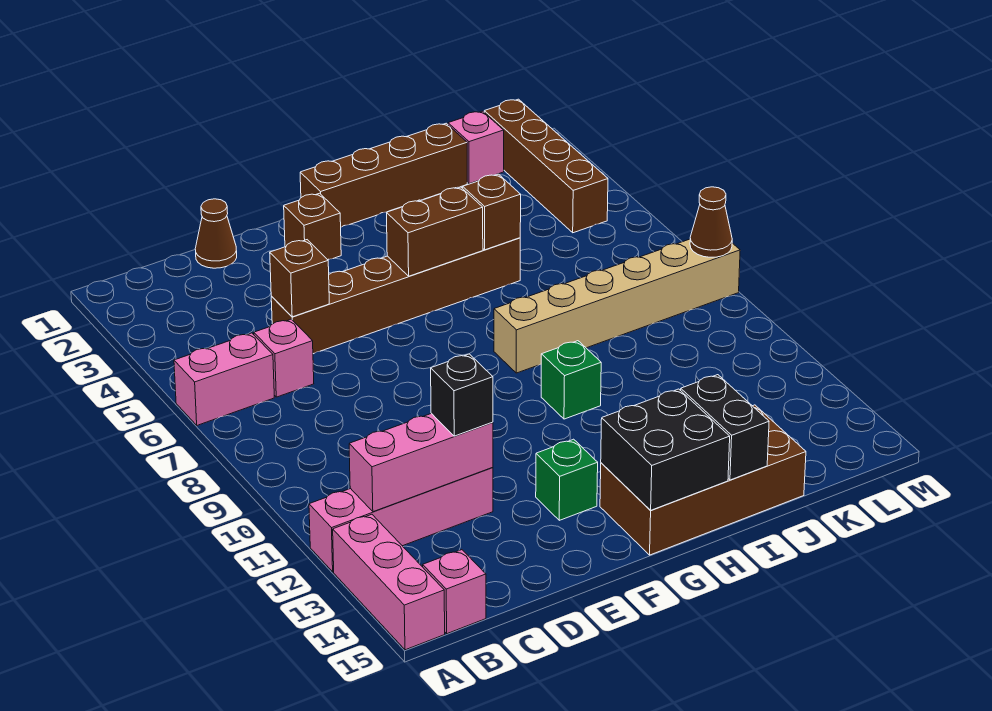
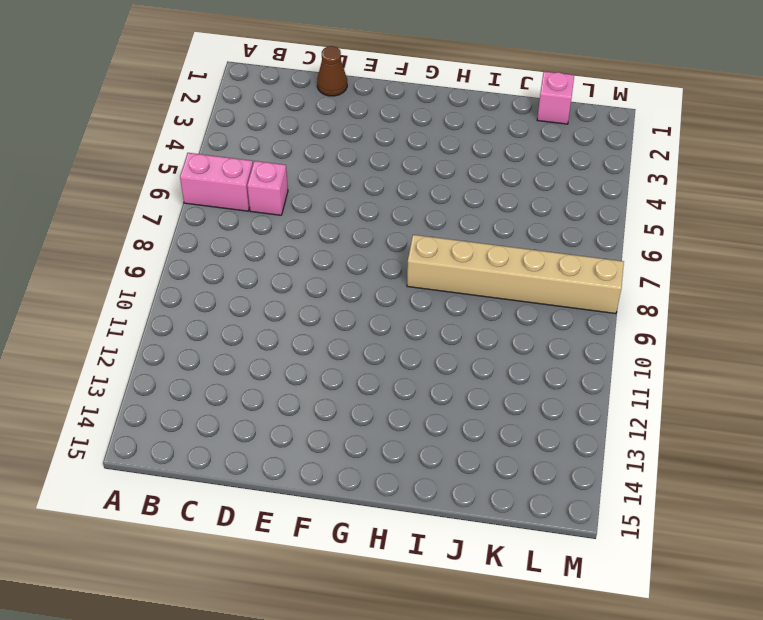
none -> pink brick A12:D12 level 1
none -> pink brick A13:A15 level 1
none -> pink brick B15 level 1

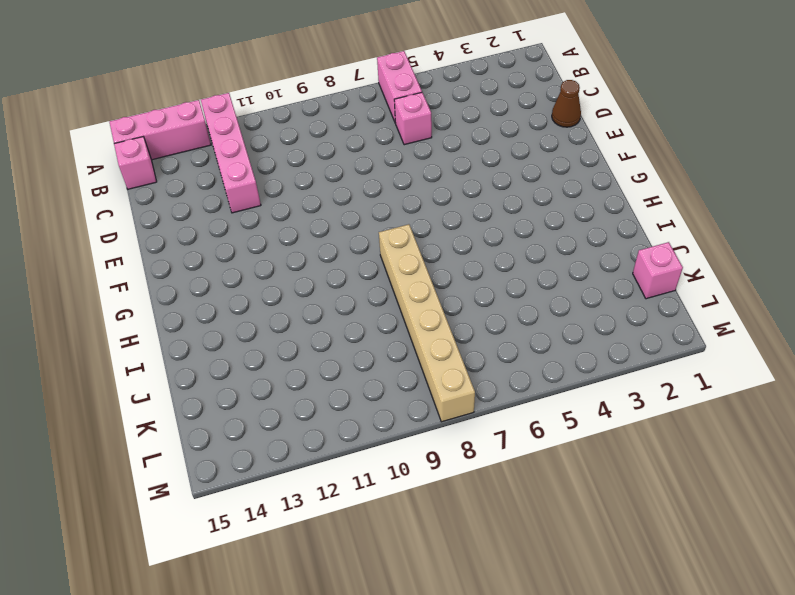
none -> brown brick D5:I5 level 1
none -> brown brick F2 level 1
none -> green brick F13 level 1

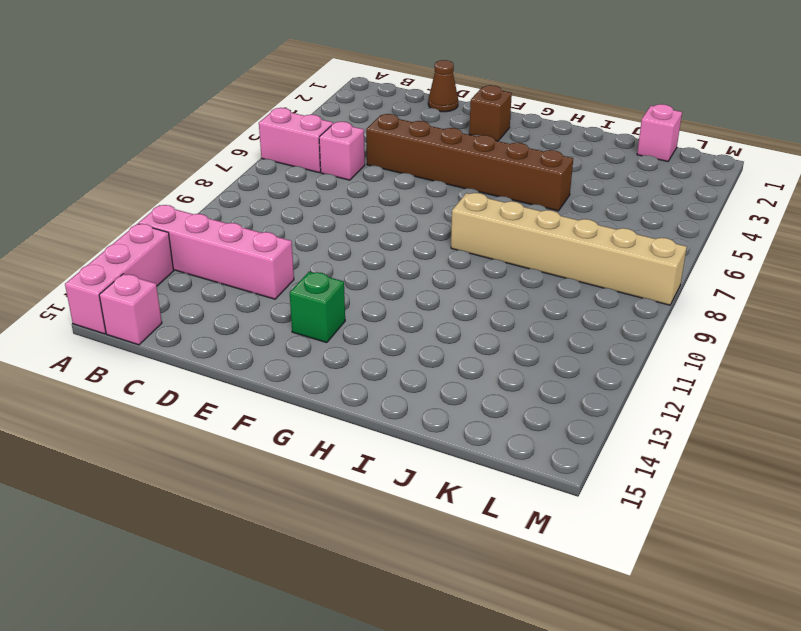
none -> brown brick G1:J1 level 1
none -> brown brick G14:J15 level 1
none -> green brick H10 level 1

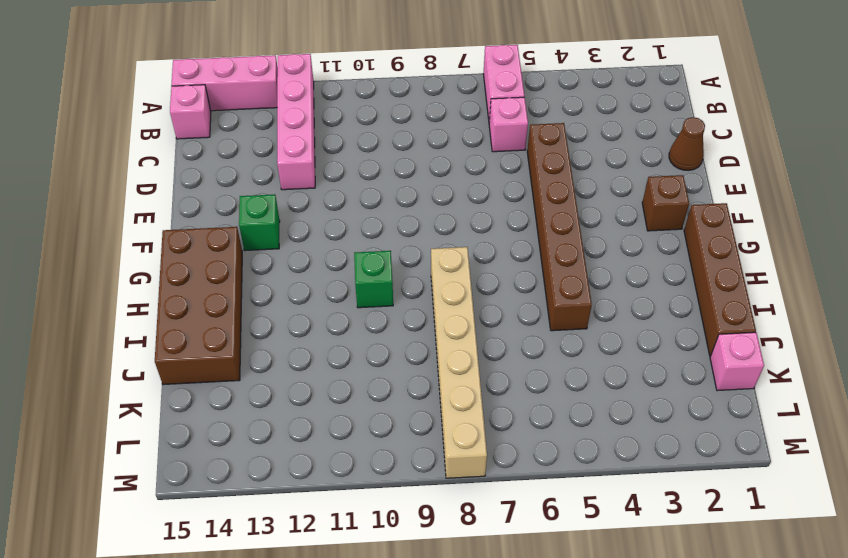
none -> brown brick L1:L4 level 1
none -> pink brick B12:D12 level 2
none -> brown brick D5 level 2

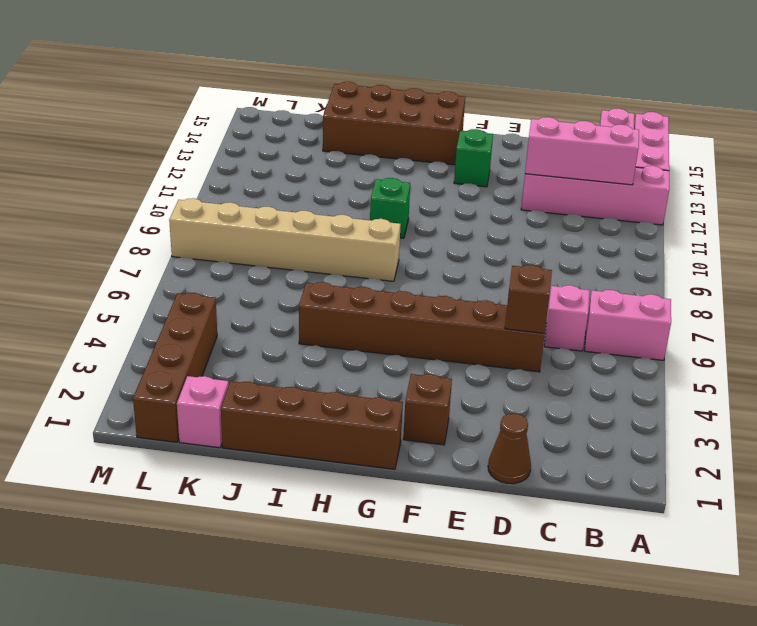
none -> brown brick G5:H5 level 2
none -> black brick G14:H15 level 2
none -> brown brick I5 level 2

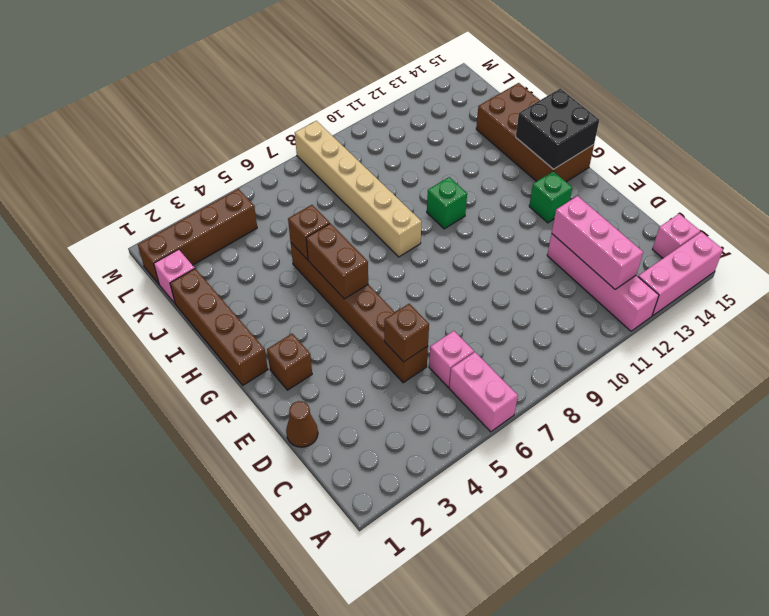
none -> black brick I14:I15 level 2
none -> brown cone M8 level 2
none -> black brick D12 level 3

